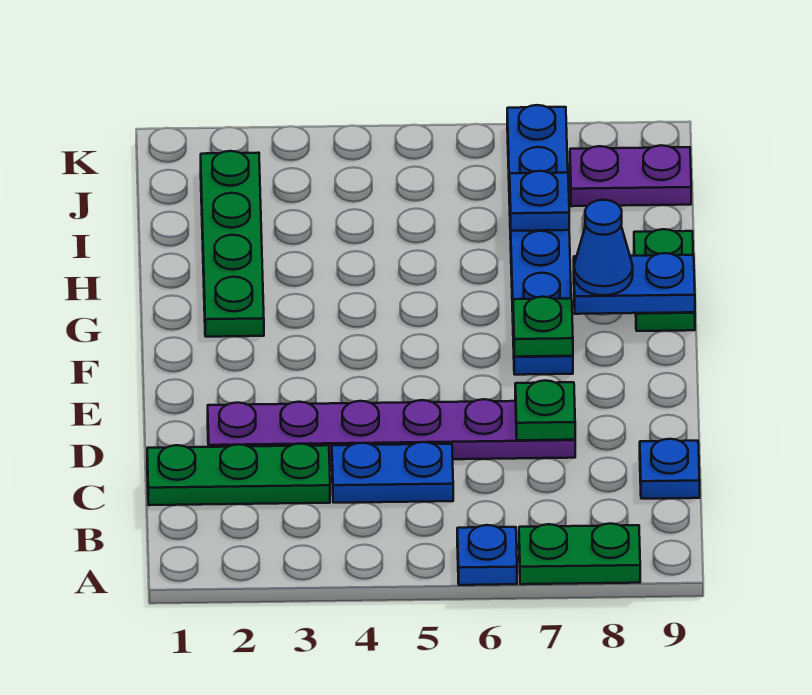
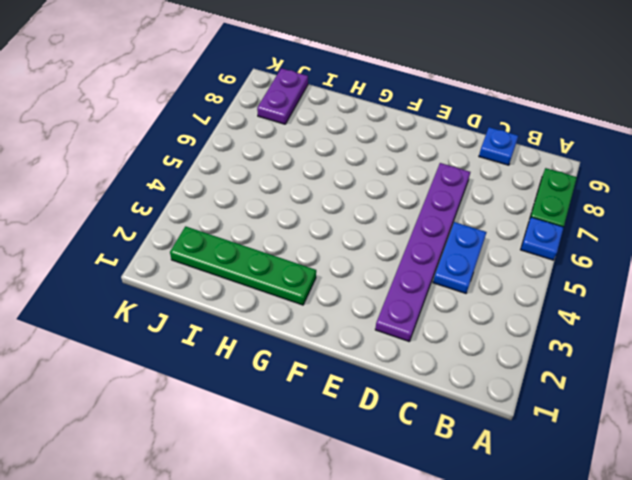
none -> green plate C1:C3 level 1
none -> blue plate F7:K7 level 1
none -> green plate G9:H9 level 1

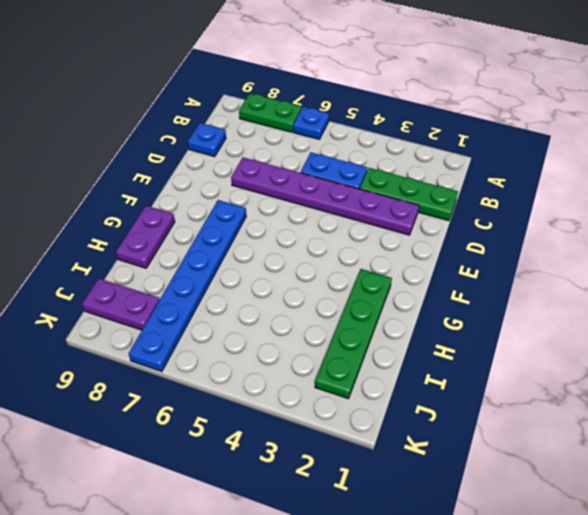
purple plate G9:H9 level 1 -> green plate G9:H9 level 1
none -> green plate D7 level 2
none -> green plate F7 level 2
none -> blue plate G8:G9 level 2

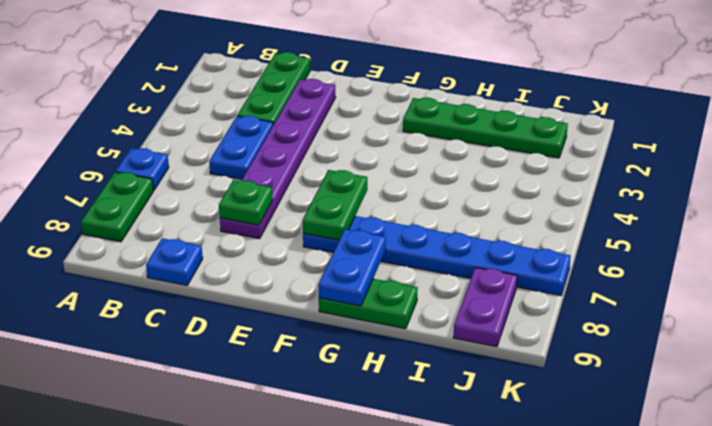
green plate F6:F7 level 2 -> green plate F7 level 2
none -> blue plate I7 level 2
none -> blue cone G8 level 3

